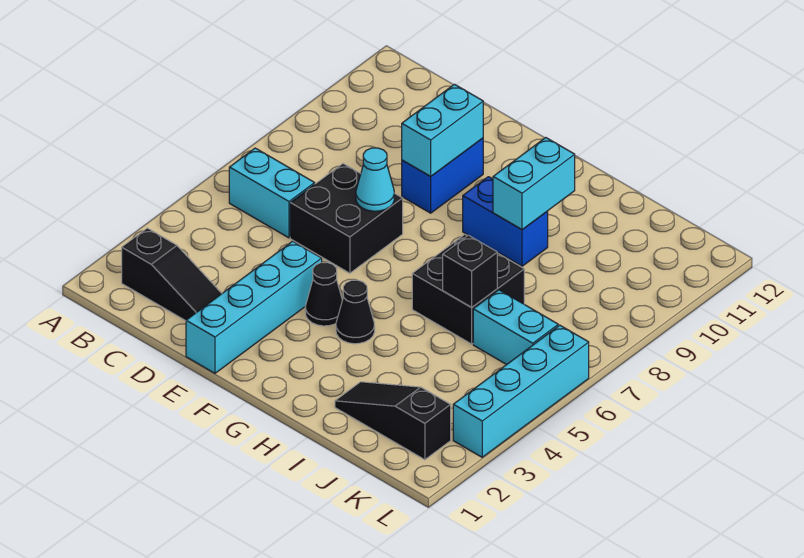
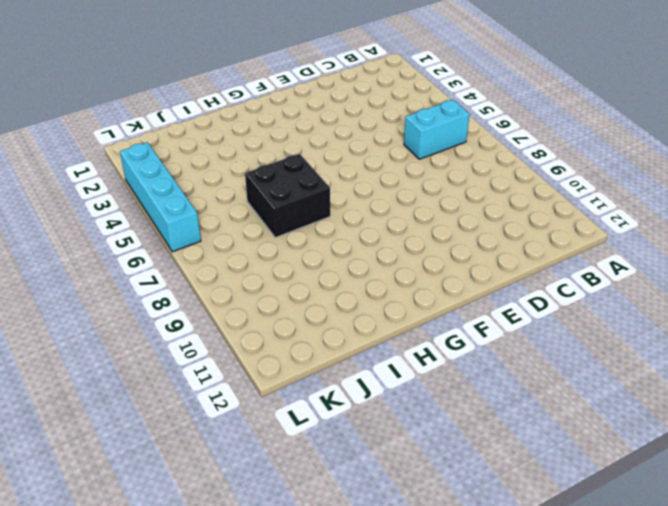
none -> black slope B2:D2 level 1 top B
none -> black brick D6:E7 level 1
none -> cyan brick E1:E4 level 1

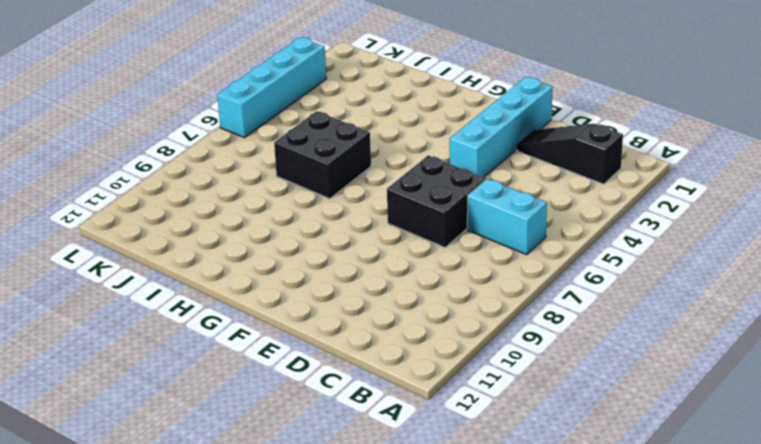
none -> blue brick E9:E10 level 1
none -> black cone F4 level 1
none -> black cone G4 level 1

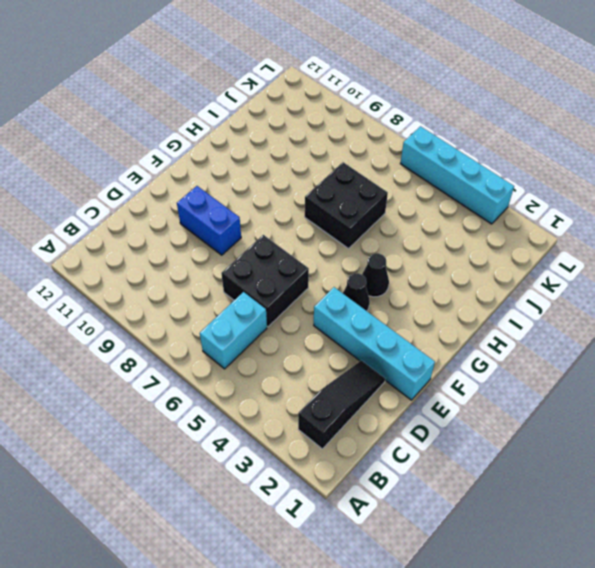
none -> blue brick G9:H9 level 1
none -> black slope I2:K2 level 1 top K
none -> cyan brick J6:K6 level 1

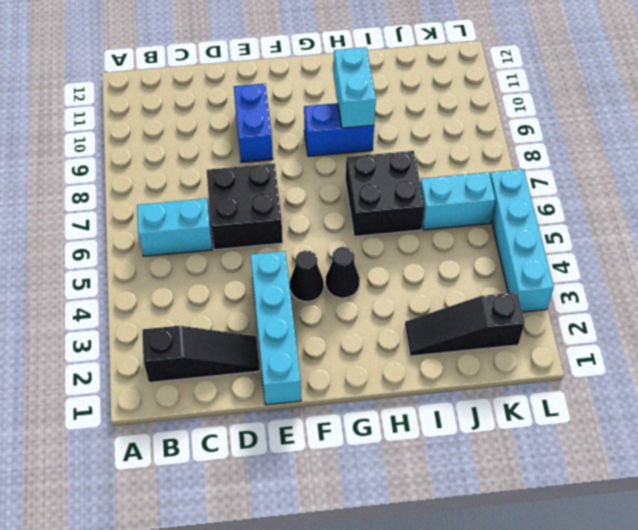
none -> cyan cone E7 level 2
none -> cyan brick E9:E10 level 2
none -> black brick I6 level 2

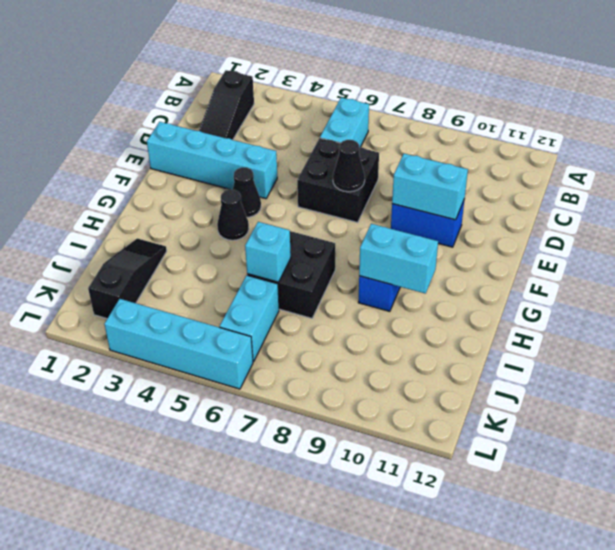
black cone E7 level 2 -> cyan cone E7 level 2
cyan brick I6 level 2 -> black brick I6 level 2

